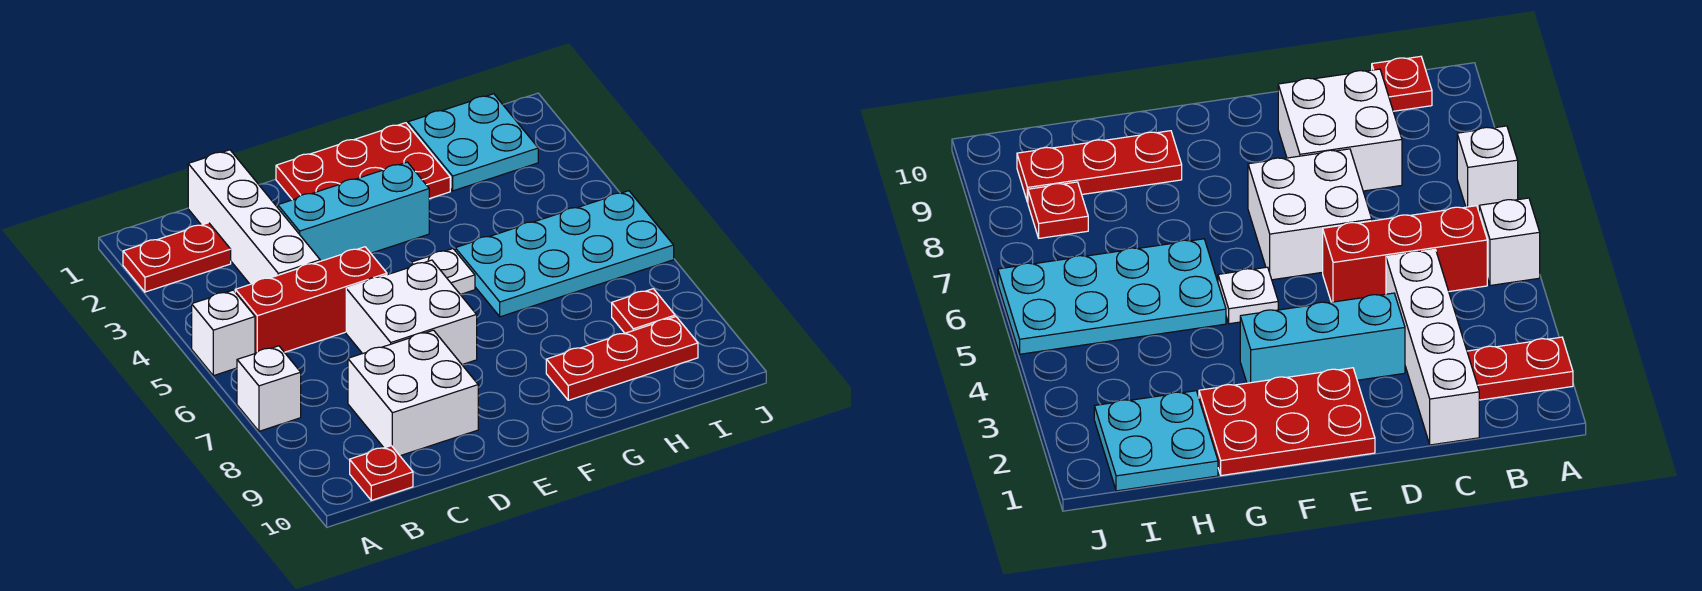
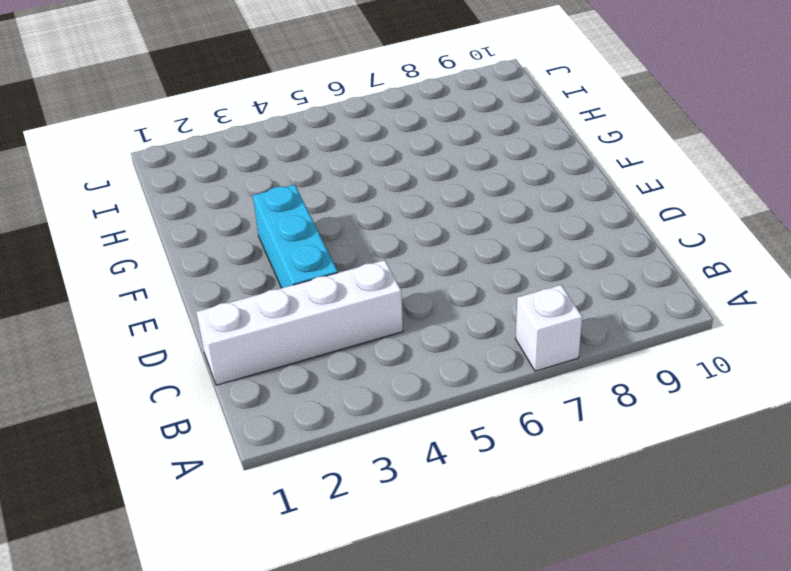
none -> red plate A2:B2 level 1
none -> white brick A5 level 1
none -> red brick B5:D5 level 1

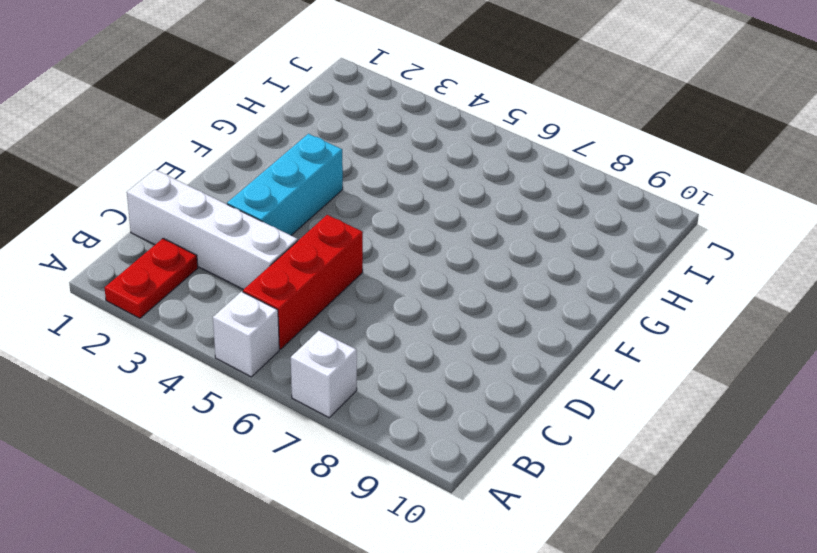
none -> red plate B10 level 1
none -> white brick C8:D9 level 1
none -> white brick D6:E7 level 1

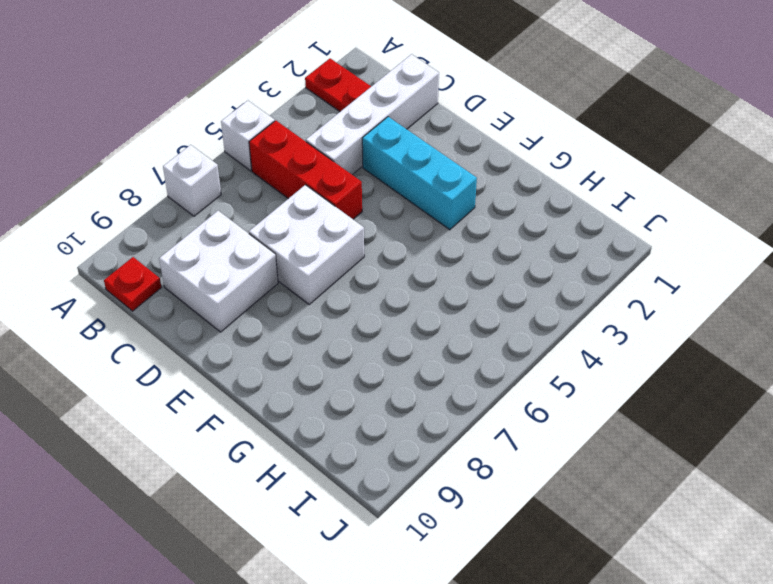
none -> red plate E1:G2 level 1
none -> white plate F5 level 1
none -> cyan plate G5:J6 level 1

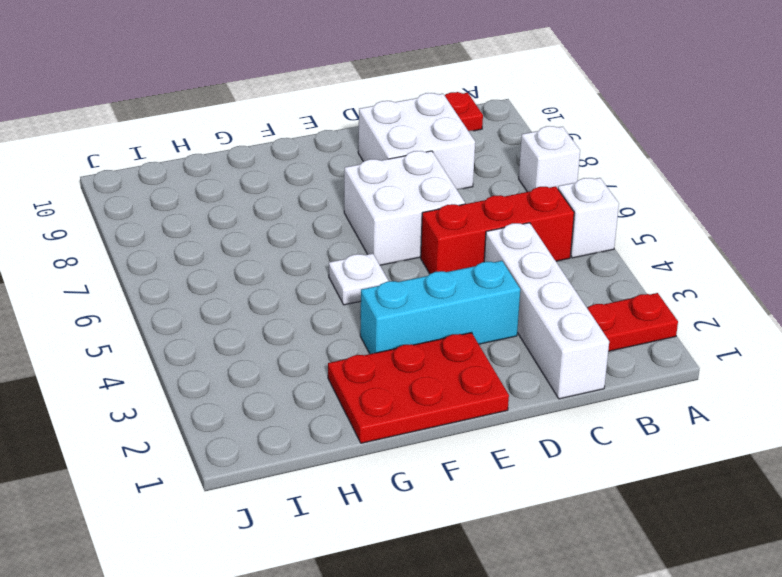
none -> cyan plate G5:J6 level 1
none -> red plate G9:I9 level 1
none -> cyan plate H1:I2 level 1

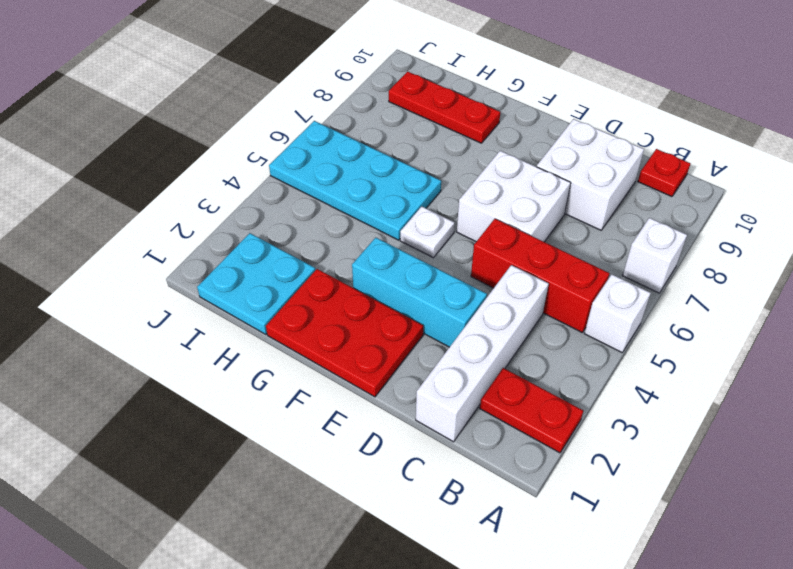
none -> red plate I8 level 1

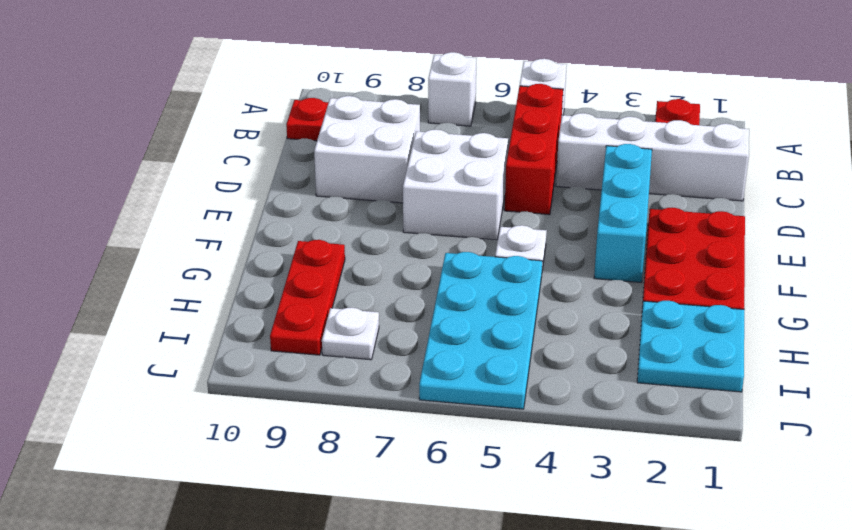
white plate I8 level 1 -> red plate I8 level 1

